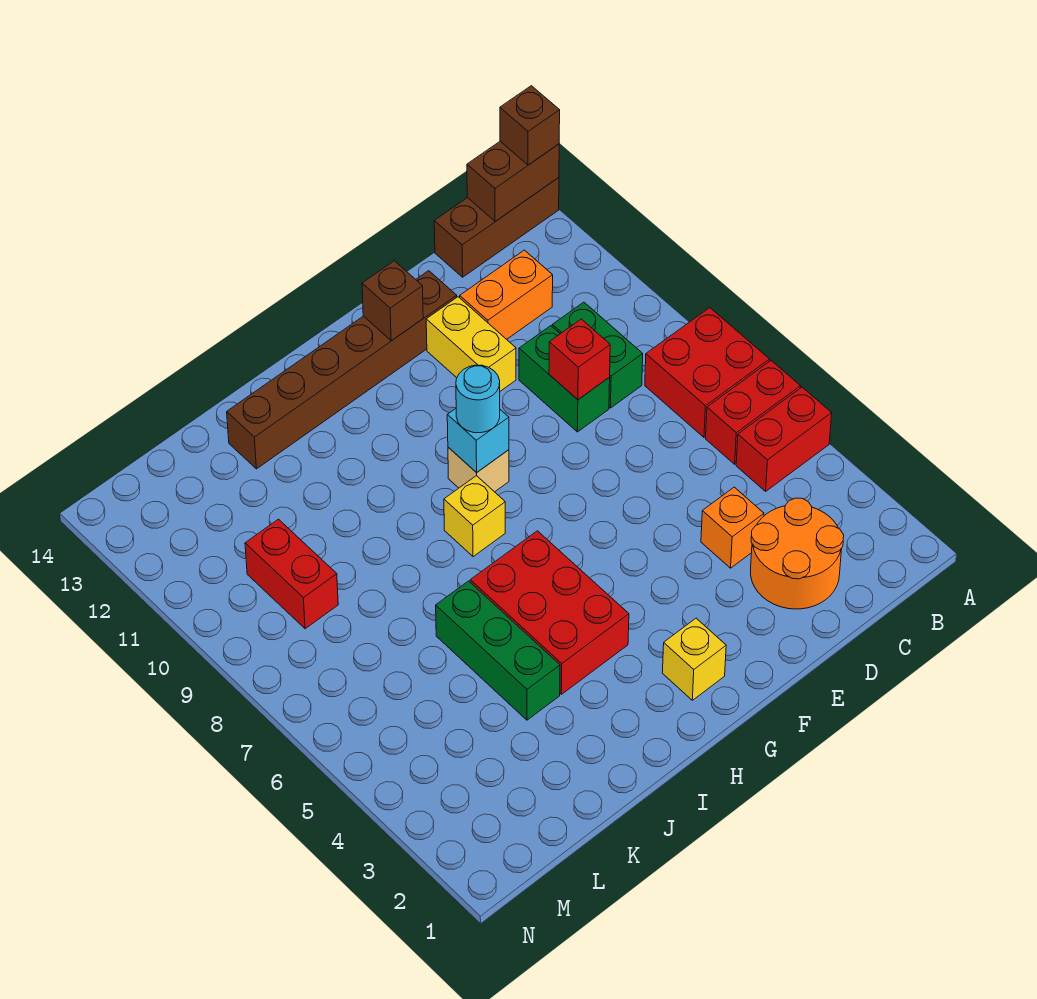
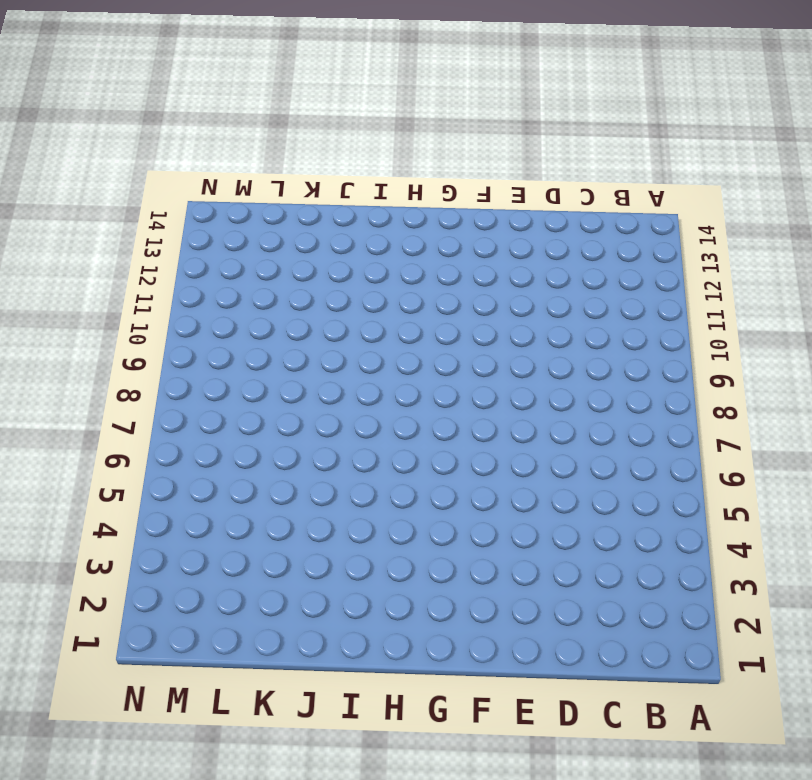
none -> red brick A5:B5 level 1
none -> red brick A6:B6 level 1
none -> red brick A7:B8 level 1

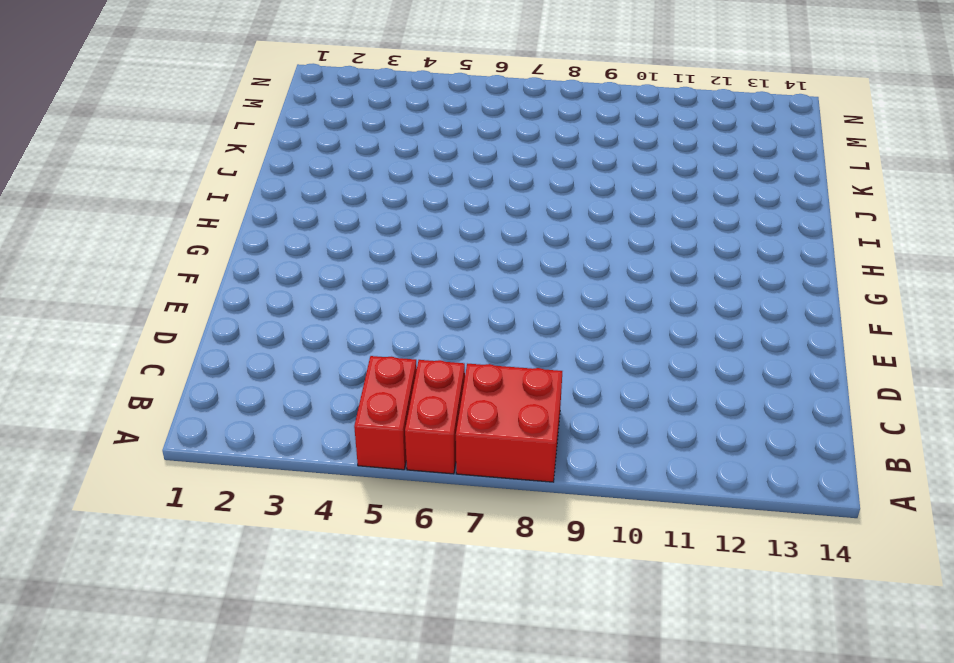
none -> brown brick A14:C14 level 1
none -> orange round brick C2:D3 level 1
none -> green brick C9:C10 level 1

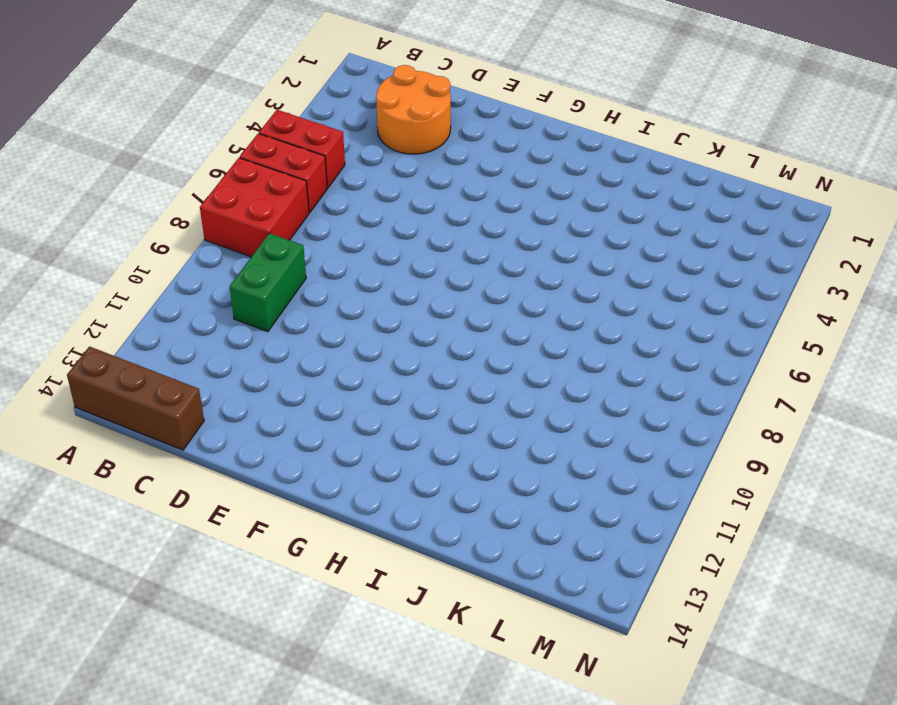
none -> orange brick C12:D12 level 1
none -> orange brick D4 level 1
none -> green brick D9:D10 level 1

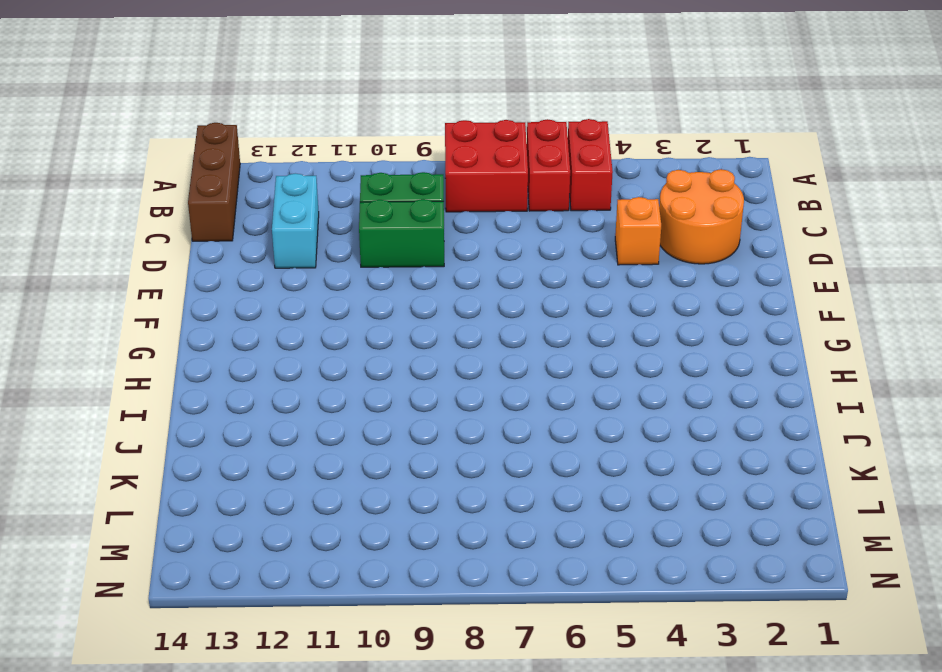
cyan brick C12:D12 level 1 -> orange brick C12:D12 level 1
none -> yellow brick E11:E12 level 1
none -> brown brick E13:J13 level 1
none -> yellow brick G2 level 1

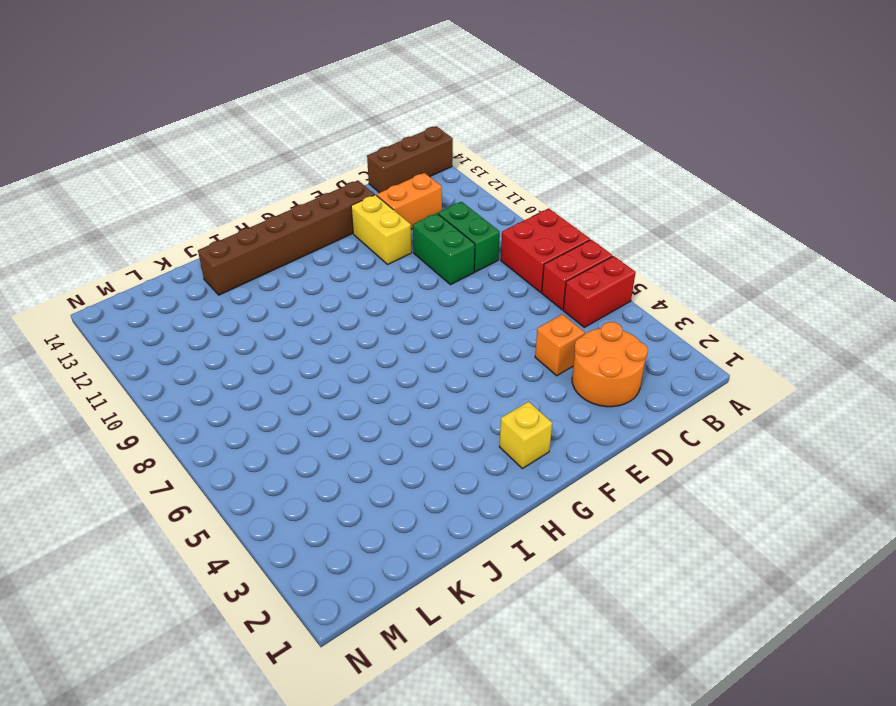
none -> tan brick G9 level 1
none -> red brick H4:I6 level 1
none -> yellow brick H8 level 1

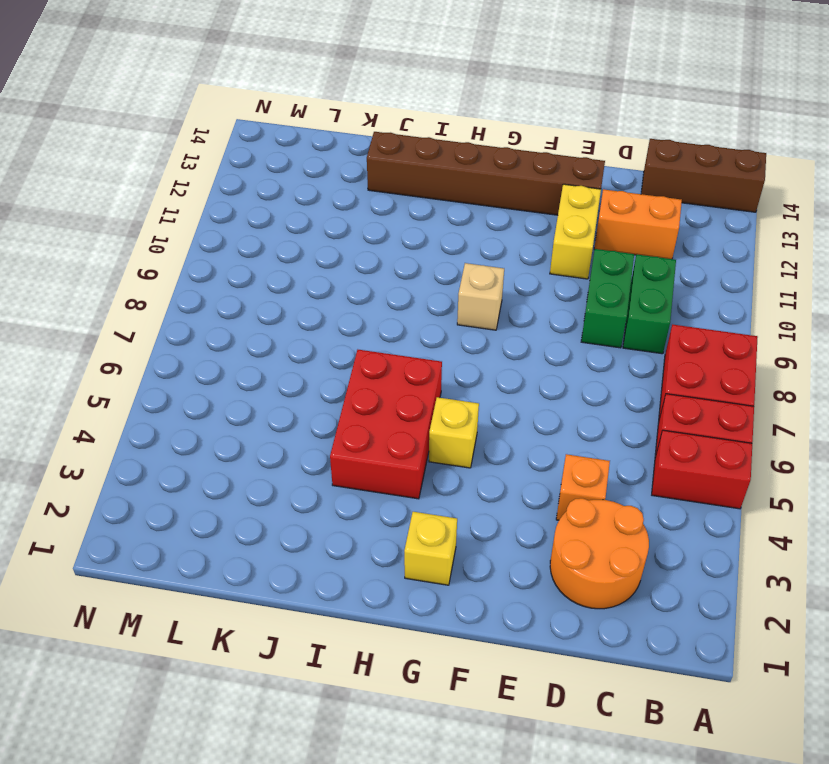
yellow brick G5 level 1 -> yellow brick H8 level 1
none -> green brick J4:J6 level 1
none -> red brick L9:L10 level 1
none -> brown brick A14:B14 level 2

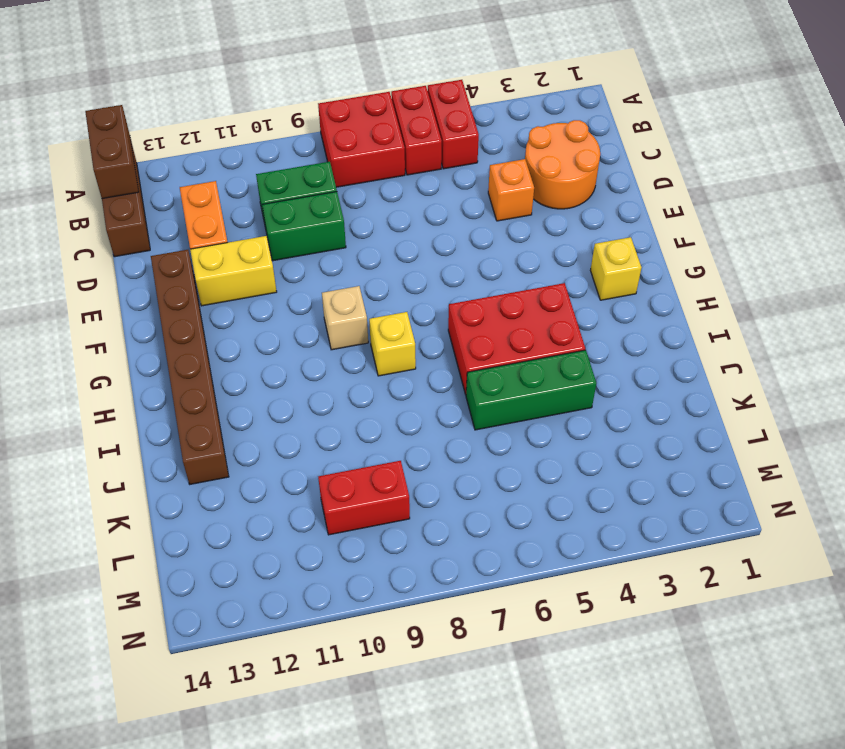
none -> red brick D9 level 2
none -> brown brick F13 level 2
none -> cyan brick G9 level 2

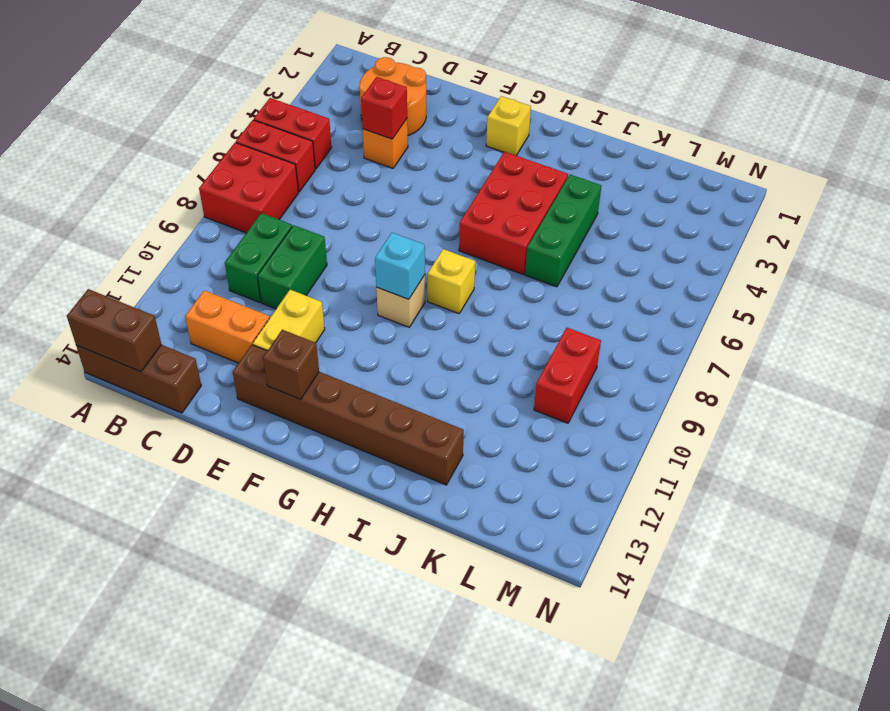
red brick D4 level 2 -> red brick D9 level 2
none -> brown brick A14 level 3
none -> cyan round brick G9 level 3

